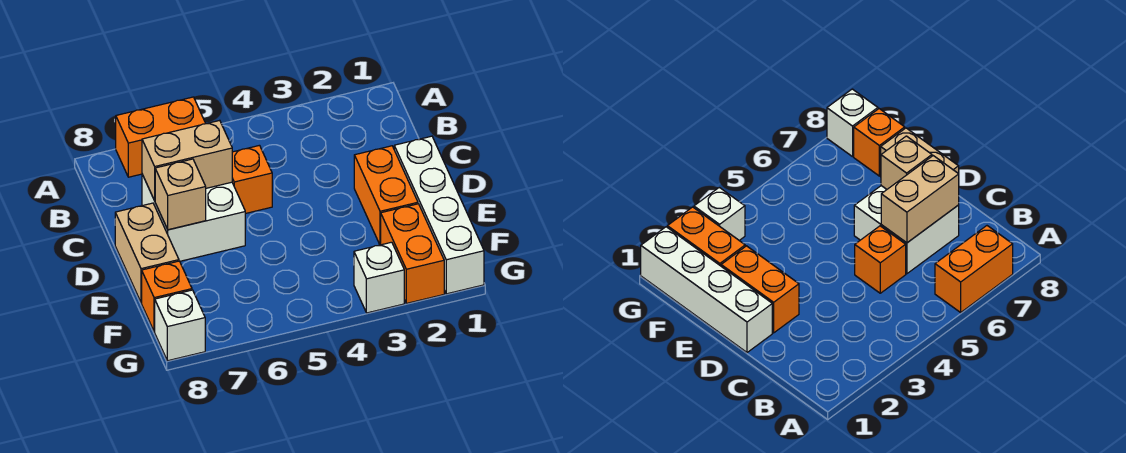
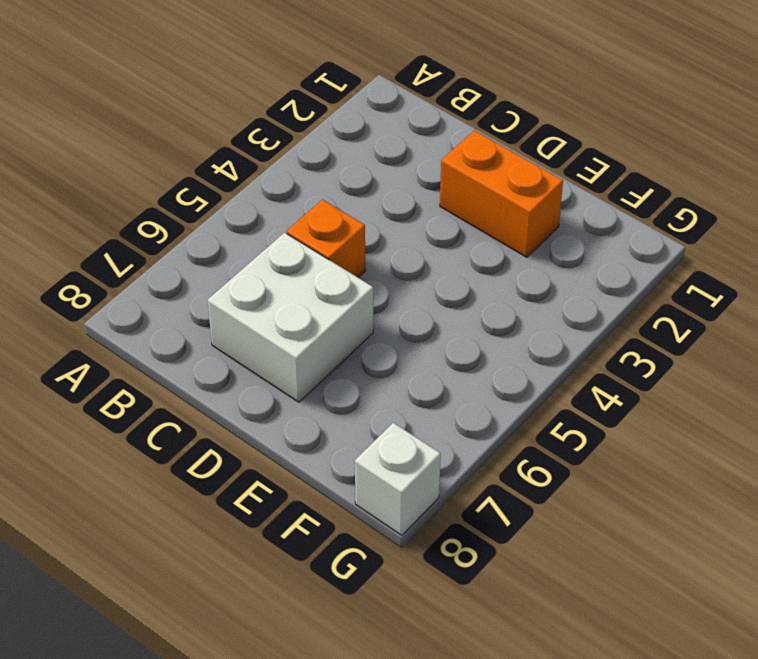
none -> orange brick A6:A7 level 1
none -> white brick D1:G1 level 1
none -> tan brick D8:E8 level 1

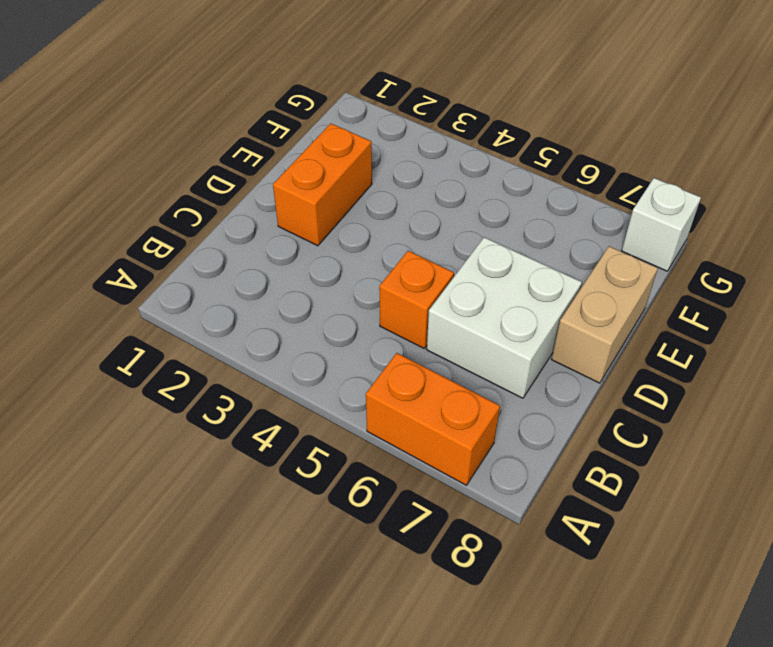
none -> white brick D1:G1 level 1
none -> orange brick F2:G2 level 1
none -> orange brick F8 level 1

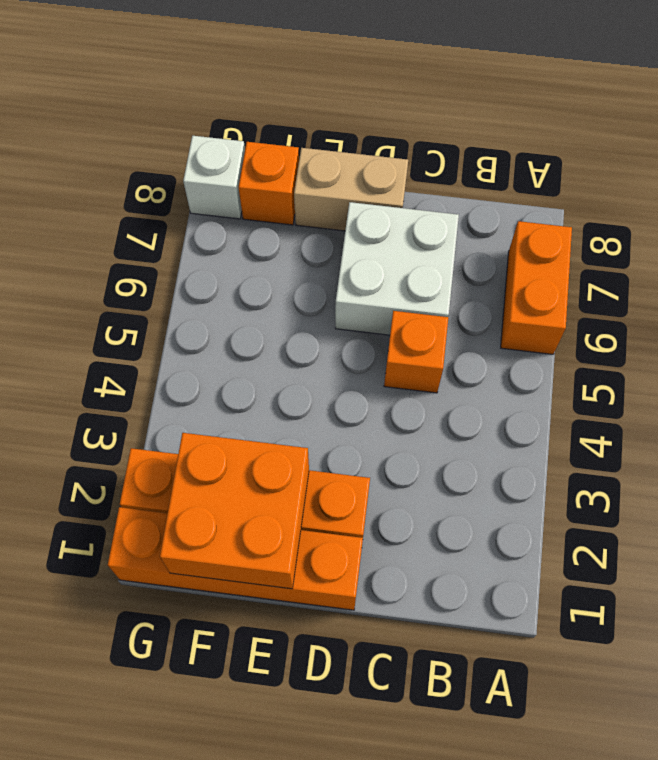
orange brick D1:G1 level 1 -> white brick D1:G1 level 1
orange brick E1:F2 level 2 -> none
none -> white brick G3 level 1
none -> tan brick C6:C7 level 2
none -> tan brick D7 level 2

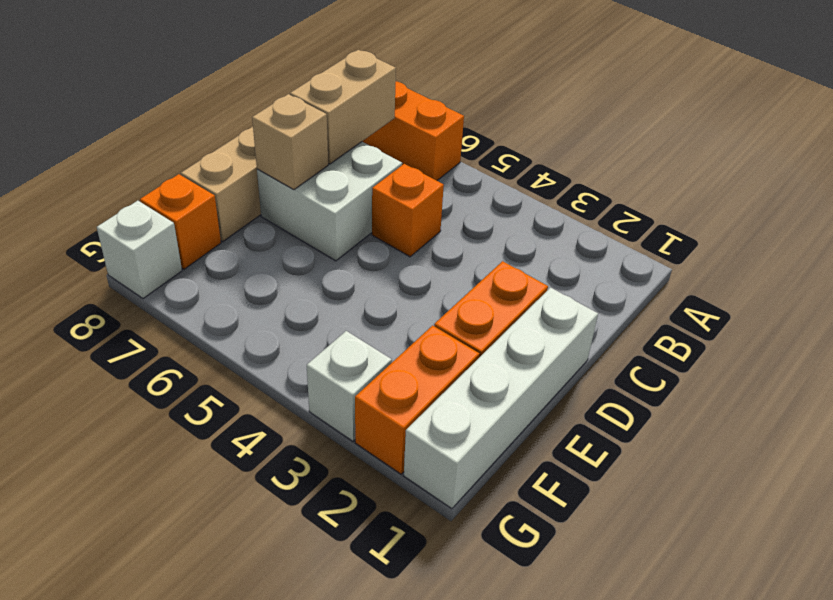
tan brick B7:C7 level 2 -> tan brick C6:C7 level 2

